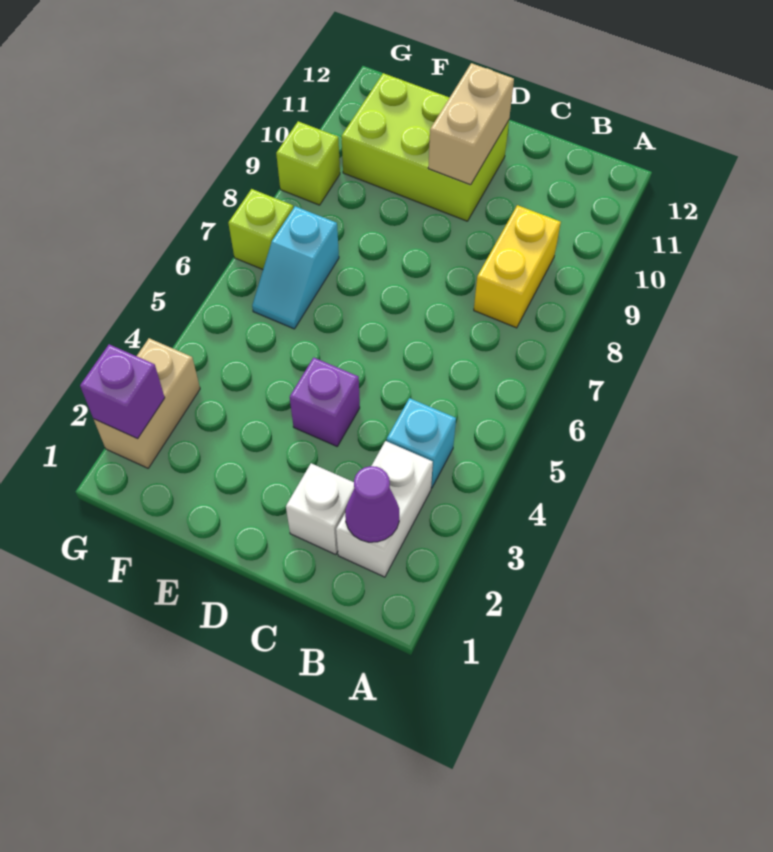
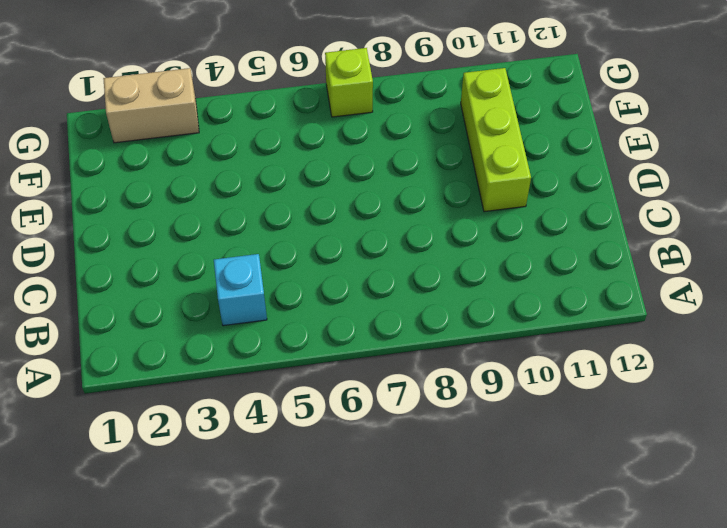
lime brick D10:F10 level 1 -> lime brick D10:F11 level 1
none -> white brick B2:B3 level 1
none -> yellow brick B8:B9 level 1
none -> white brick C2 level 1

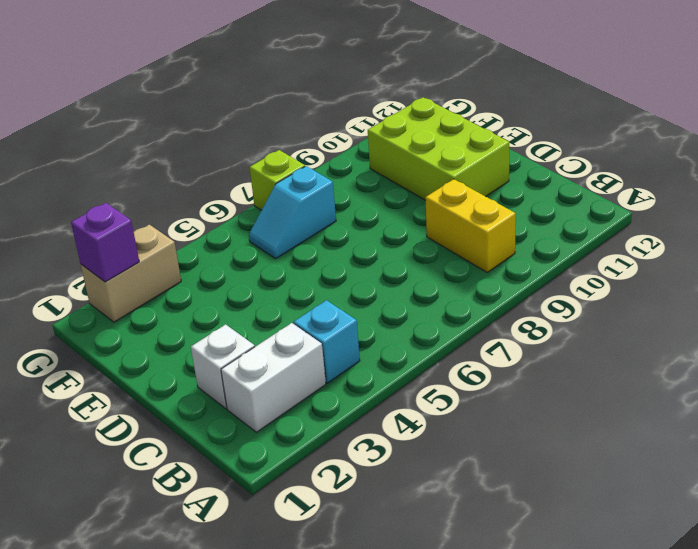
yellow brick B9:C9 level 1 -> yellow brick B8:B9 level 1
none -> purple brick D4 level 1
none -> lime brick G9 level 1
none -> purple cone B2 level 2

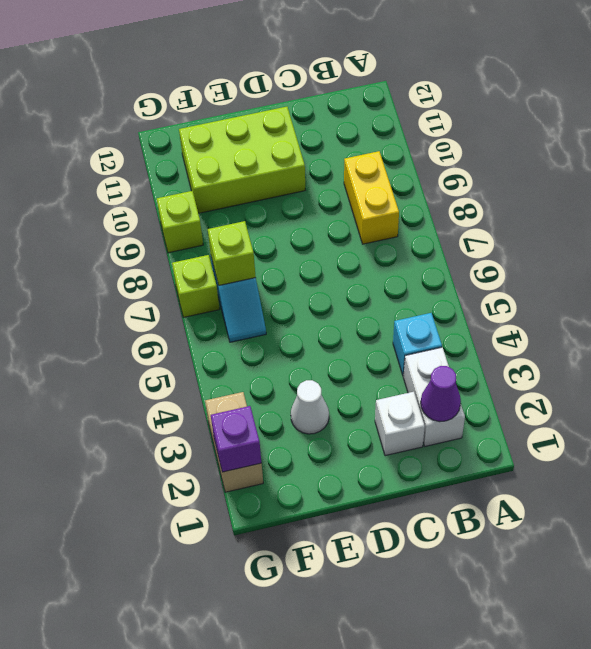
white cone E3 level 1 -> none
lime brick F7 level 2 -> none
none -> purple brick D4 level 1
none -> tan brick D10:D11 level 2

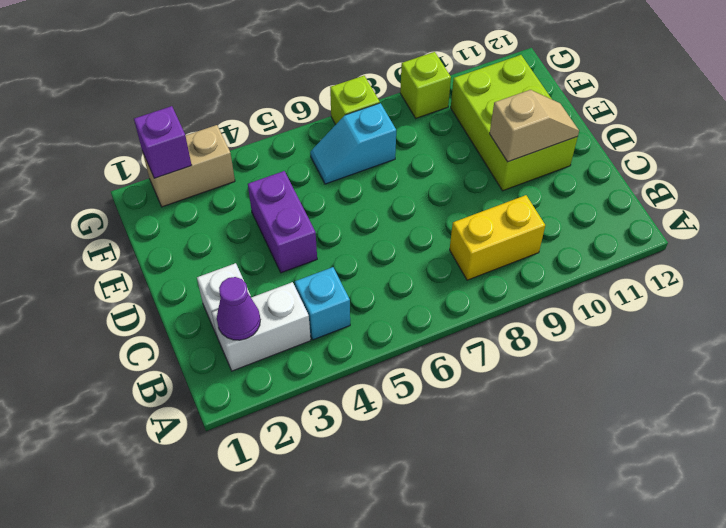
purple brick D4:E4 level 1 -> purple brick D4 level 1
tan slope D10:D11 level 2 top 10 -> tan brick D10:D11 level 2

